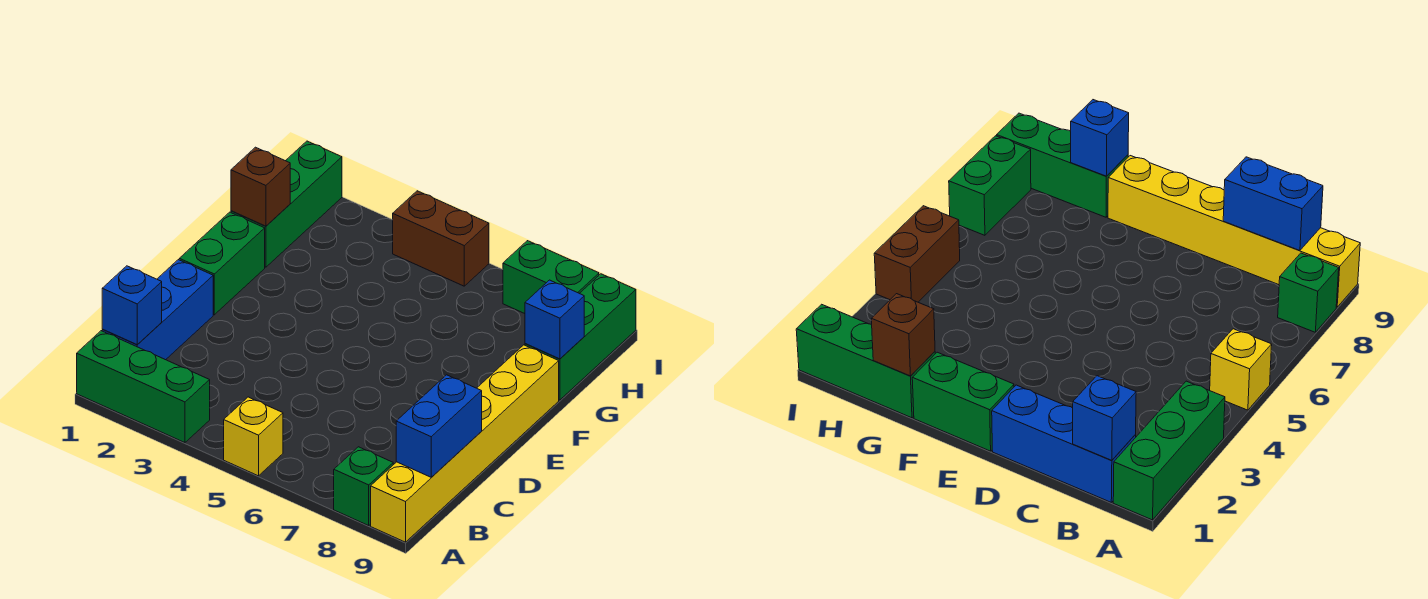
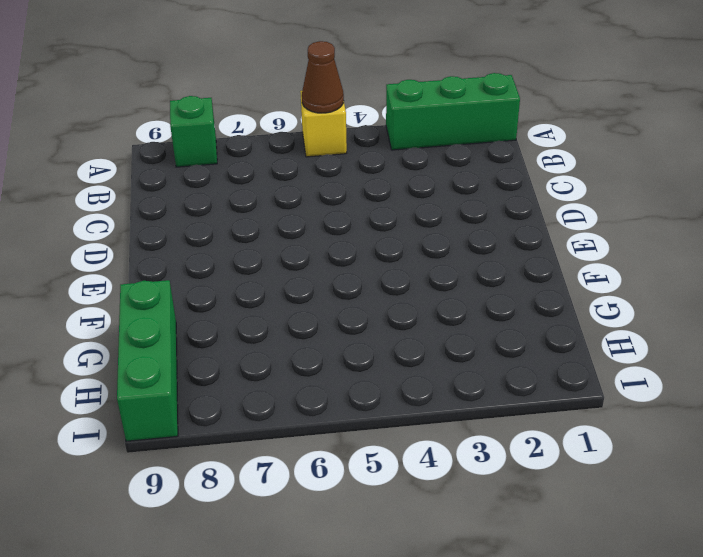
brown cone A5 level 2 -> none
none -> yellow brick A9:F9 level 1
none -> blue brick B1:D1 level 1
none -> green brick E1:F1 level 1

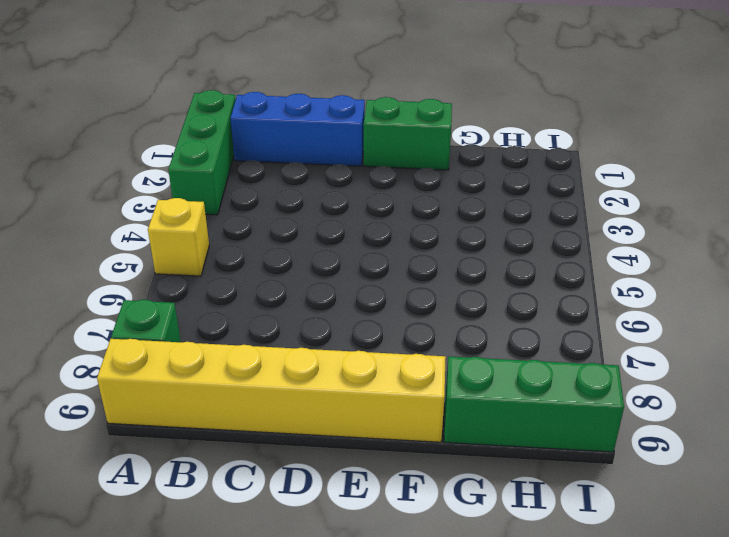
none -> green brick G1:I1 level 1
none -> brown brick I4:I5 level 1
none -> green brick I7:I8 level 1

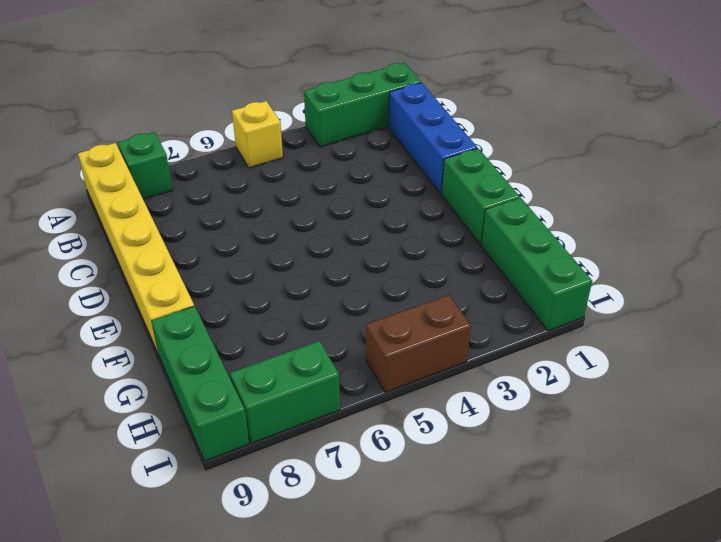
none -> blue brick B1 level 2
none -> blue brick B9:C9 level 2
none -> brown brick G1 level 2

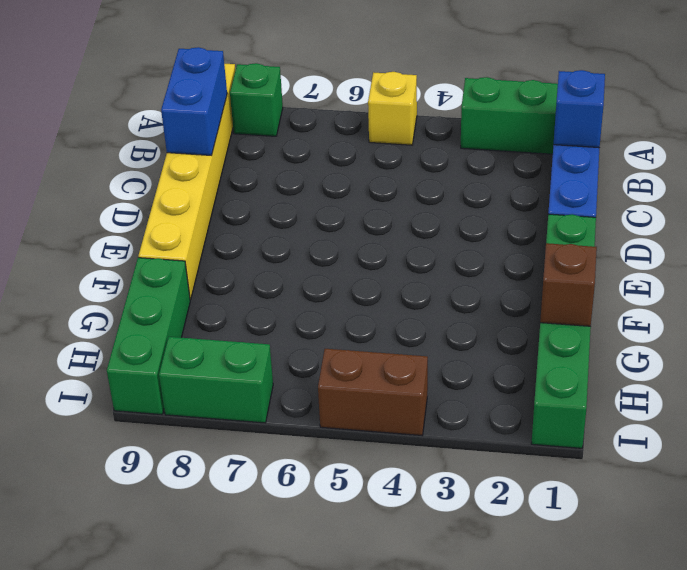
none -> blue brick G9 level 2

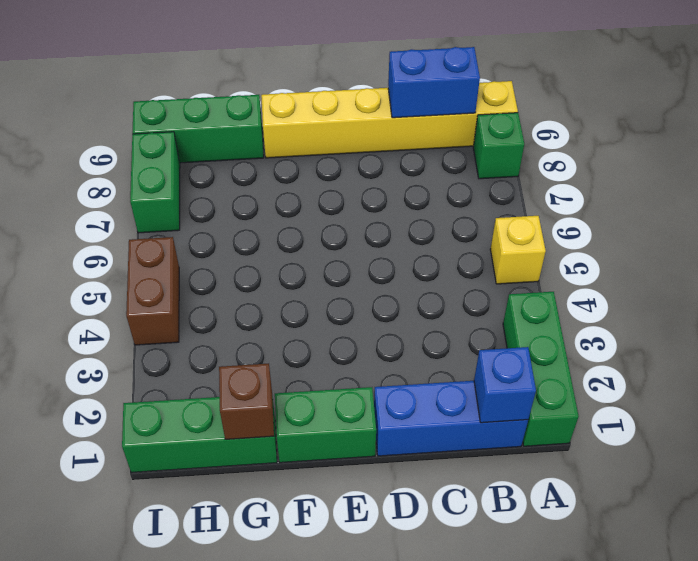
none -> blue brick G9 level 2

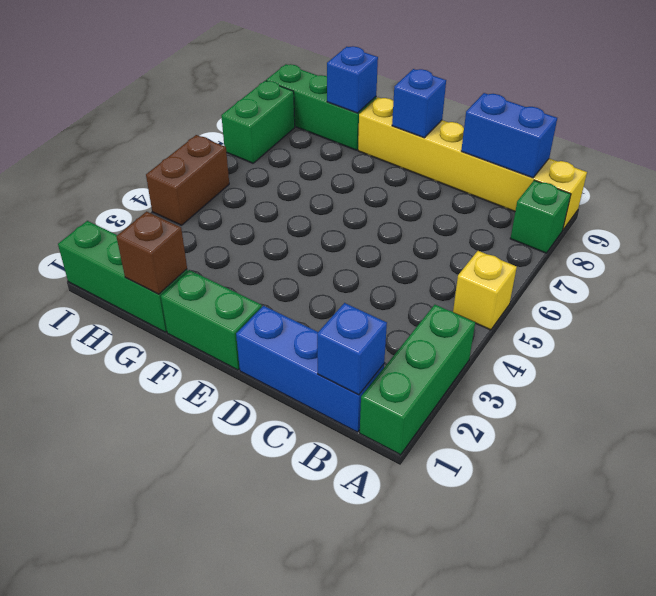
blue brick E9 level 2 -> none

